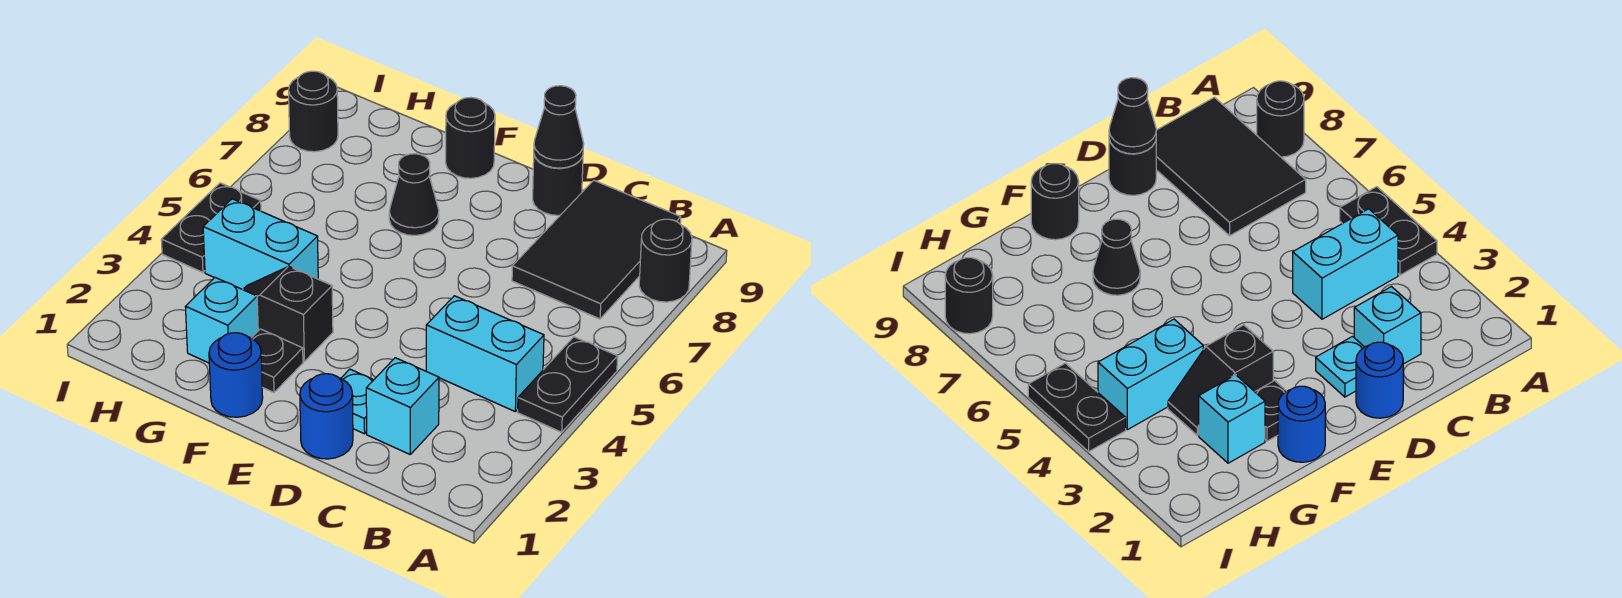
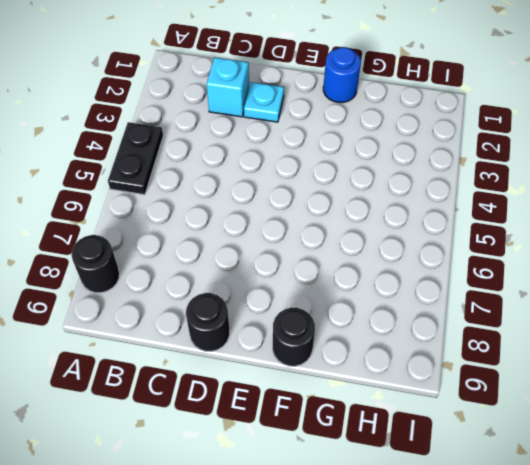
none -> cyan brick B4:C4 level 1
none -> black tile B7:C9 level 1
none -> blue round brick D1 level 1

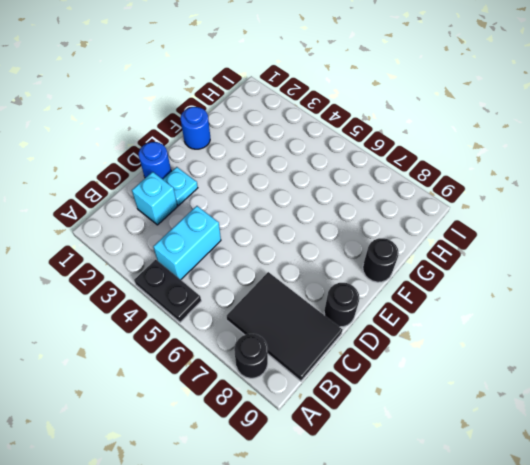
none -> black plate F2 level 1
none -> black slope F3:G3 level 1 top F
none -> black cone F7 level 1

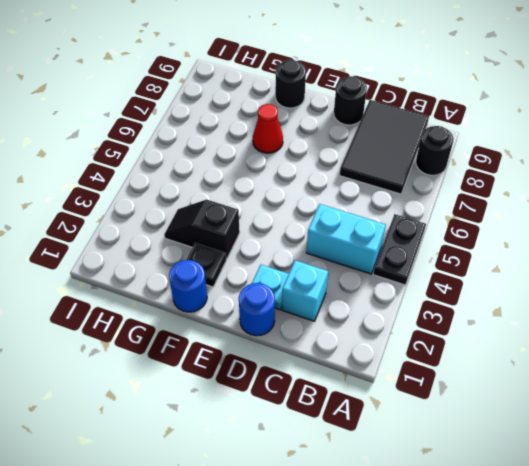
red cone F7 level 1 -> black cone F7 level 1
none -> cyan brick G2 level 1
none -> cyan brick G4:H4 level 1
none -> black plate I4:I5 level 1

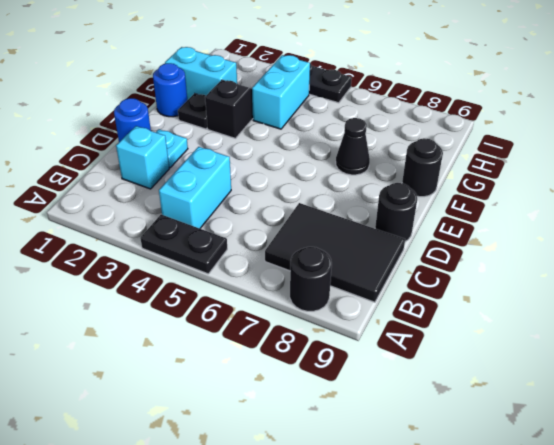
cyan brick G1:G2 level 1 -> cyan brick G2 level 1
none -> black round brick I8 level 1
none -> black cone D9 level 2

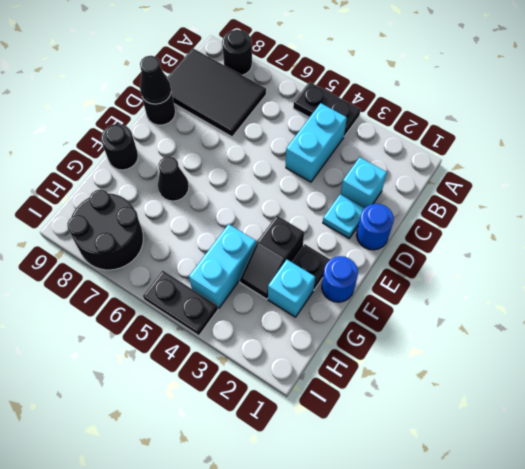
black round brick H7:I8 level 1 -> black round brick I8 level 1

